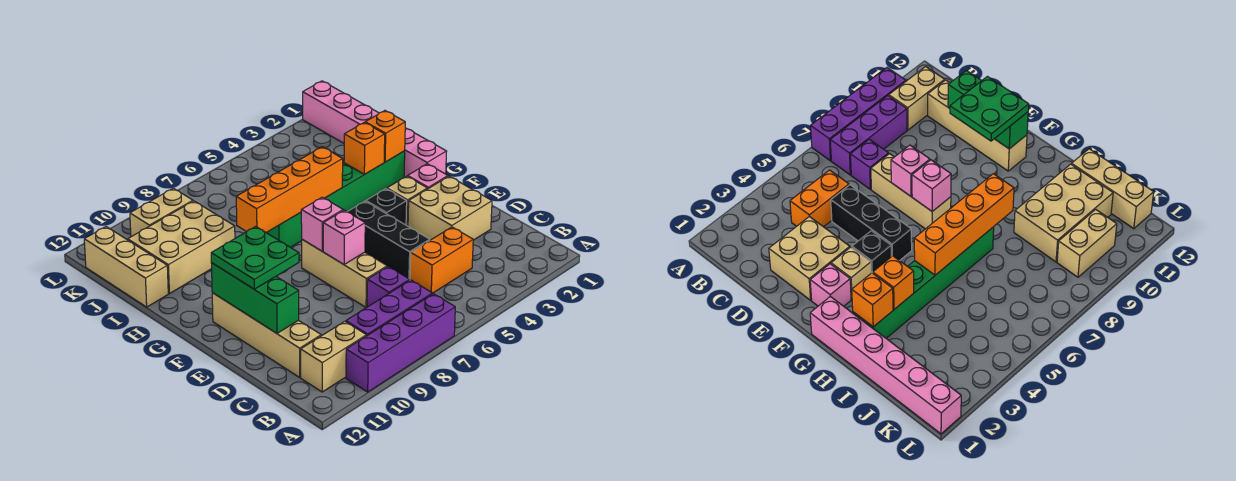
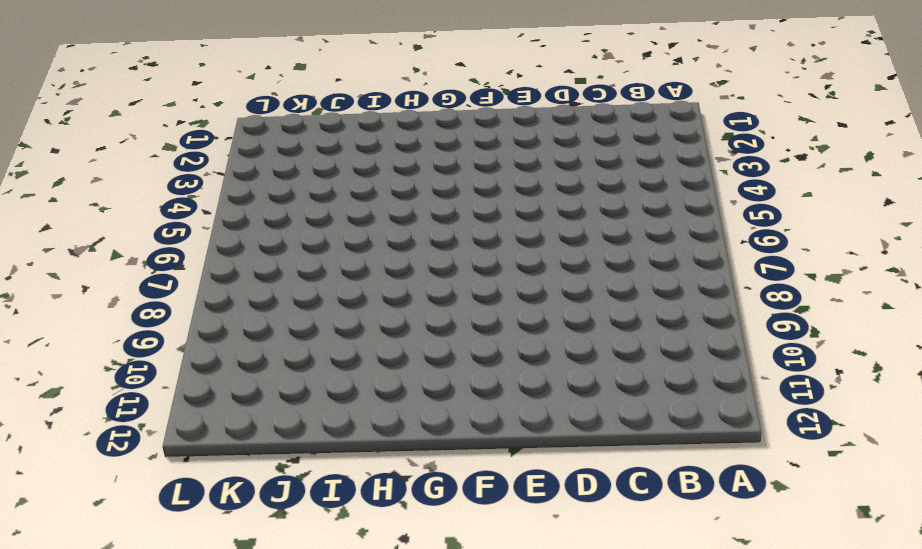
none -> purple brick A7:A10 level 1
none -> purple brick B7:B9 level 1
none -> tan brick B10:B11 level 1

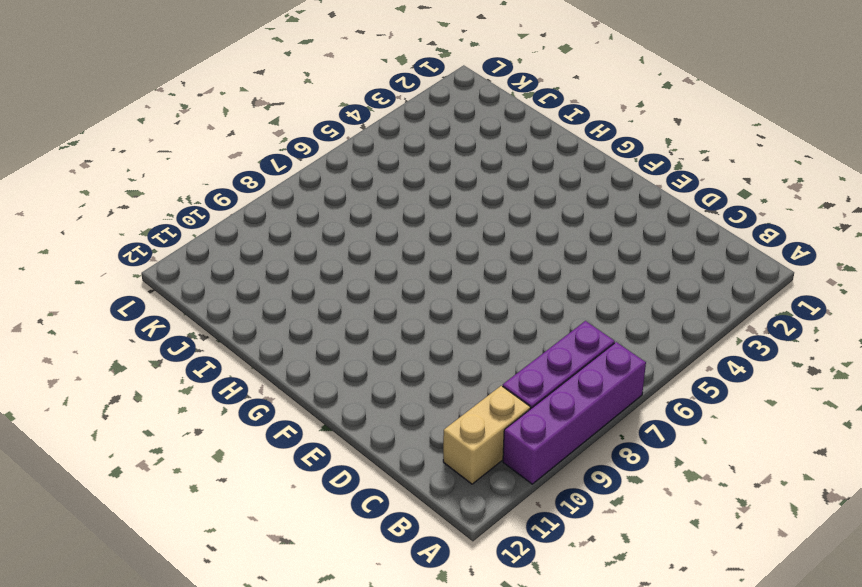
none -> orange brick C4:C5 level 1
none -> purple brick C7 level 1
none -> tan brick C11:F11 level 1

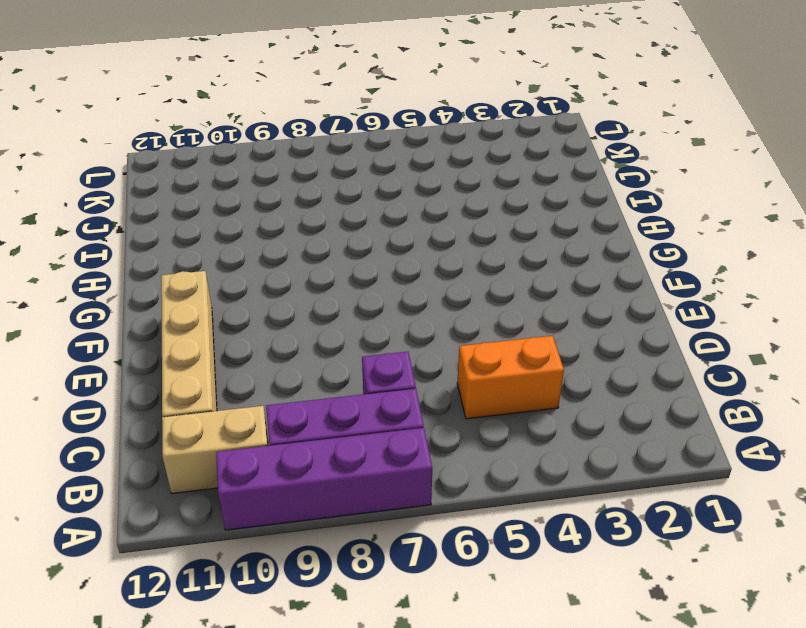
none -> tan brick D2:E3 level 1
none -> black brick D5:F5 level 1
none -> tan brick D7:F7 level 1

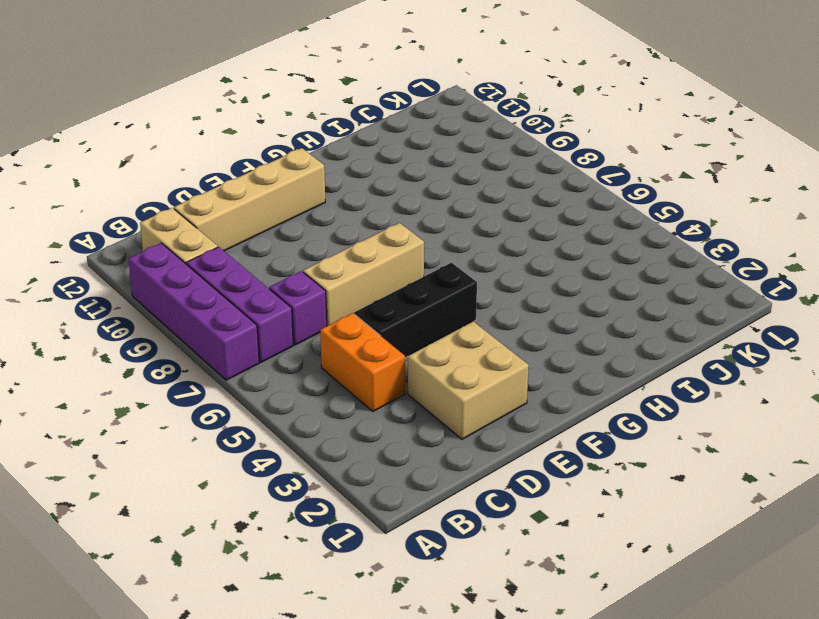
none -> pink brick F2 level 1
none -> tan brick F3 level 1
none -> black brick F4 level 1

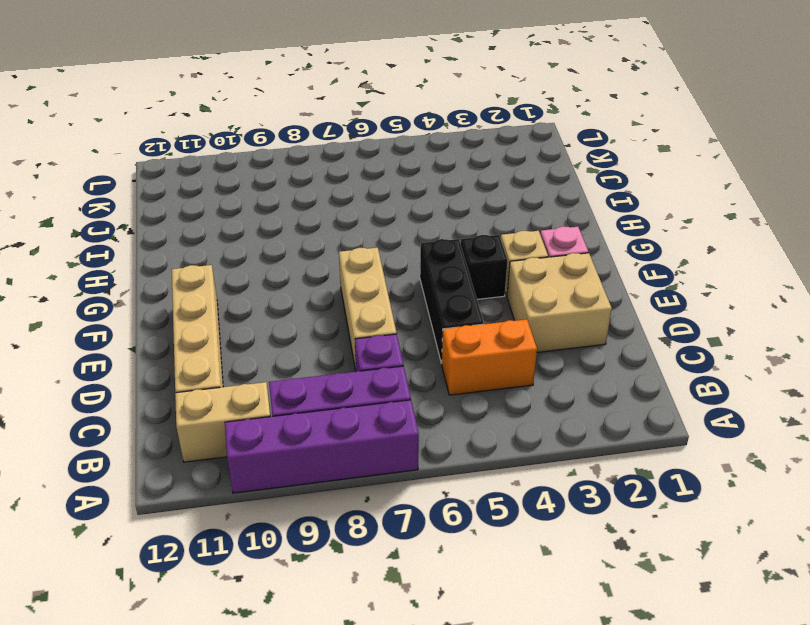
none -> pink brick G1:L1 level 1
none -> green brick H2:H7 level 1
none -> tan brick I9:J11 level 1

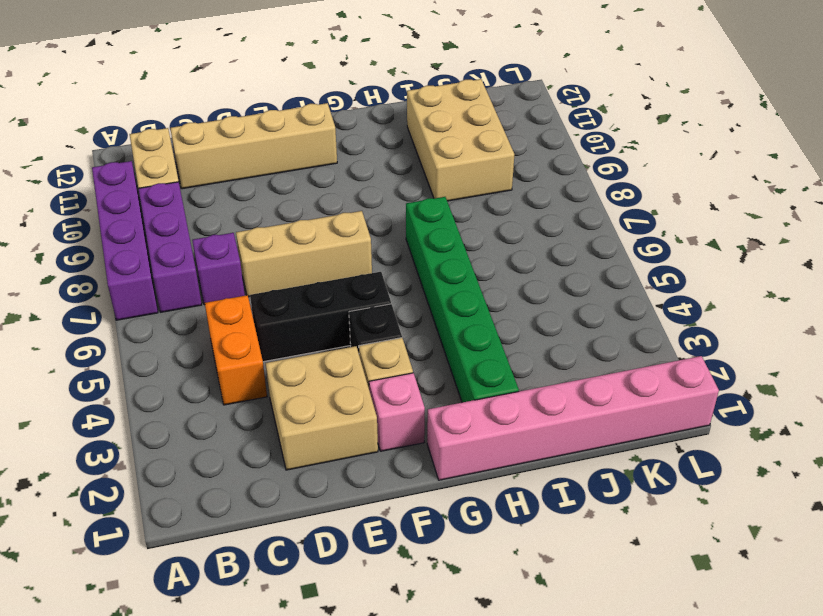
none -> tan brick I12:K12 level 1
none -> tan brick K9:K10 level 1
none -> green brick D11:F11 level 2

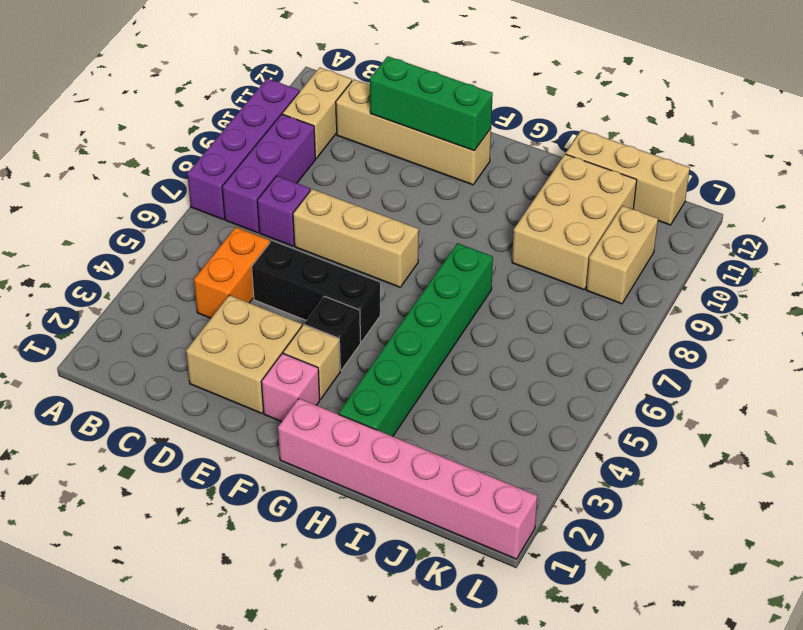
none -> pink brick E7 level 2
none -> pink brick F7 level 2
none -> orange brick H2 level 2

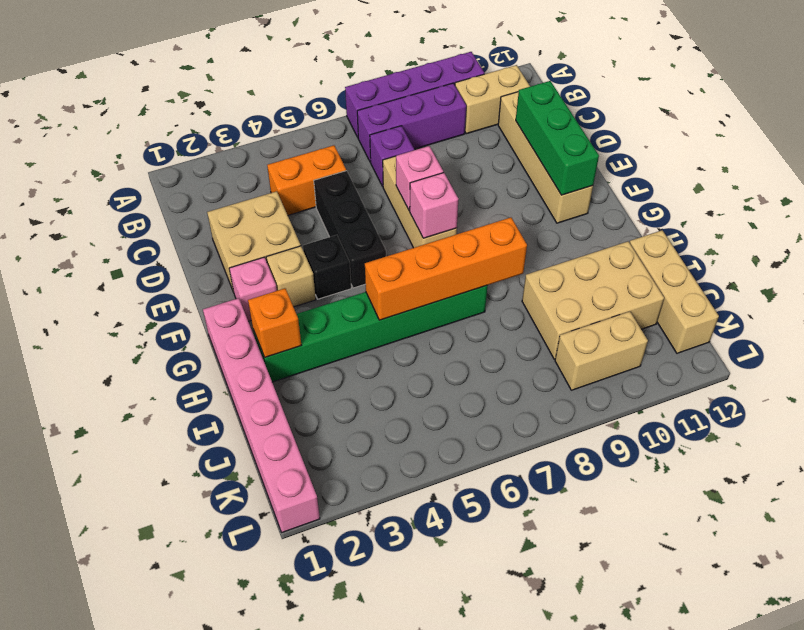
none -> orange brick H3 level 2
none -> green plate E10:F11 level 3

